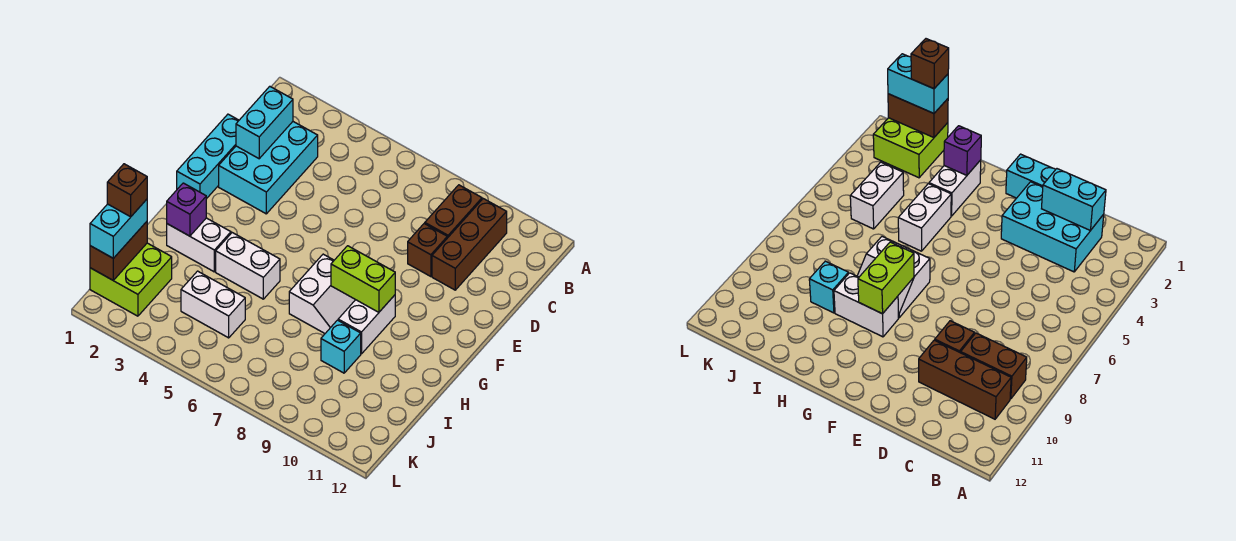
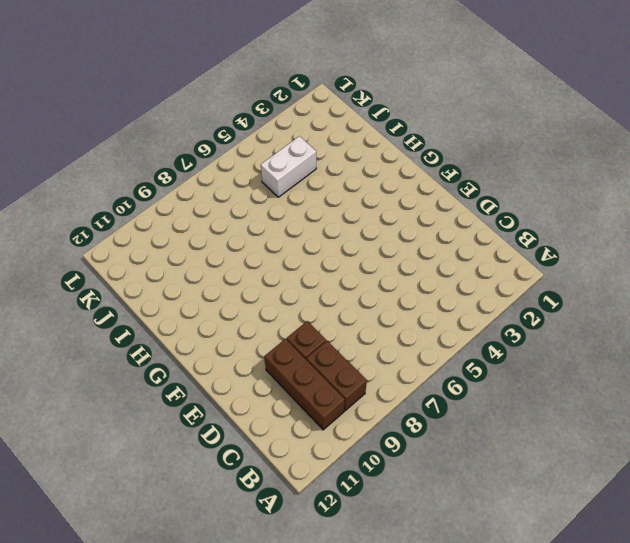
none -> cyan brick C2:E3 level 1
none -> cyan brick D1:F1 level 1
none -> white slope G7:H8 level 1 top 7

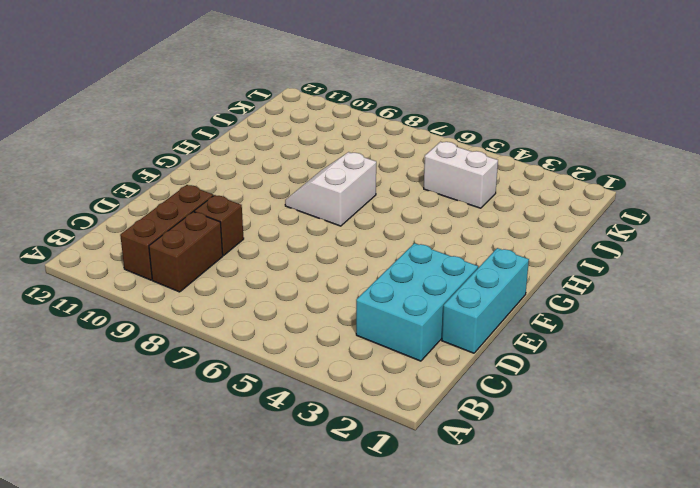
none -> white brick G9:H9 level 1
none -> white brick H2:H3 level 1
none -> white brick H4:H5 level 1

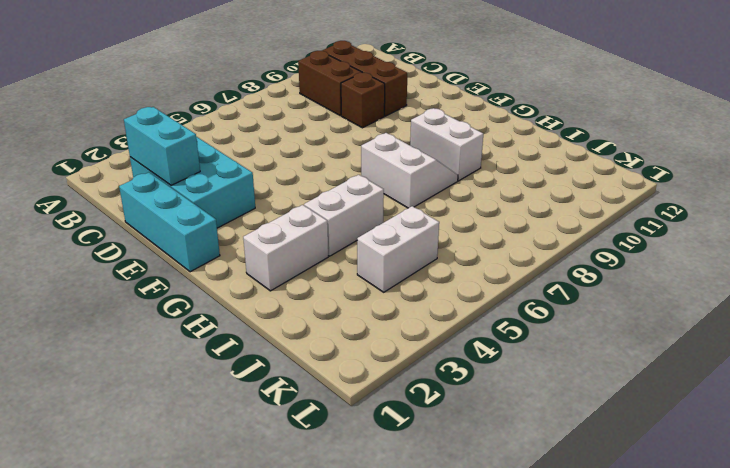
none -> cyan brick I9 level 1
none -> lime brick J1:K2 level 1
none -> lime brick G8:G9 level 2

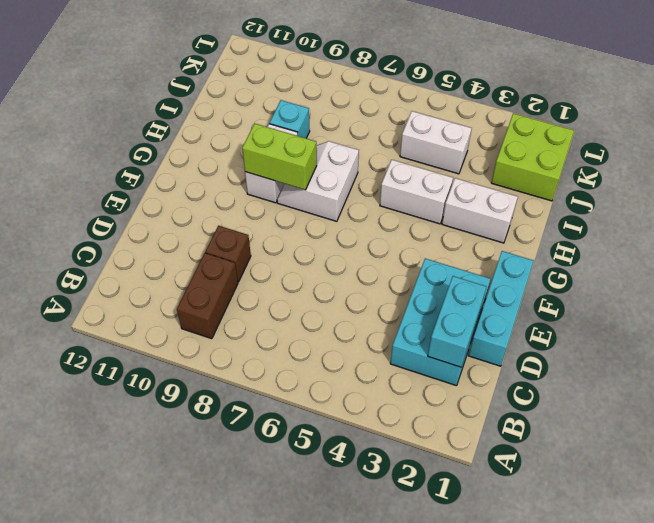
none -> brown brick B10:D10 level 1
none -> purple brick H2 level 2
none -> brown brick J1:K1 level 2

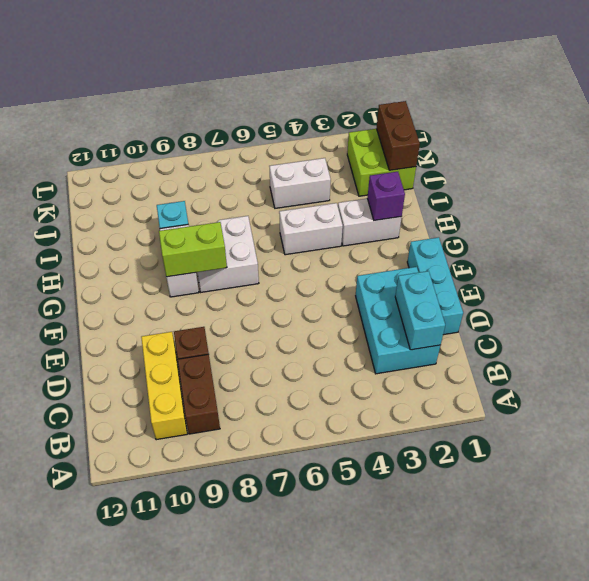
yellow brick B10:D10 level 1 -> brown brick B10:D10 level 1
none -> cyan brick J1:K1 level 3
none -> brown brick J1 level 4

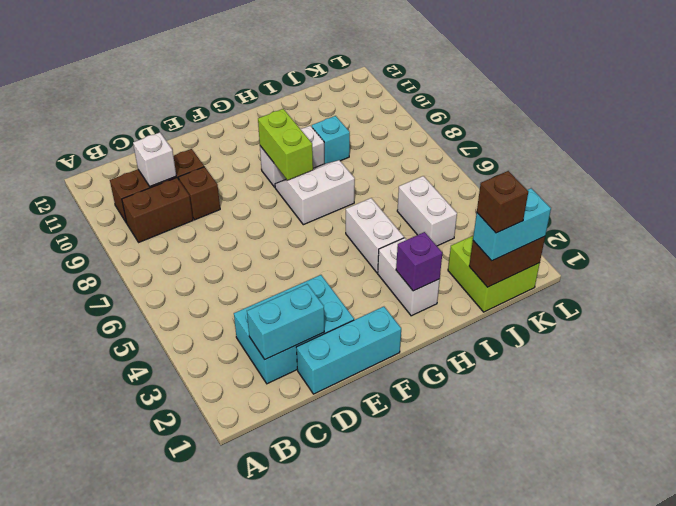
white brick C10 level 2 -> none

